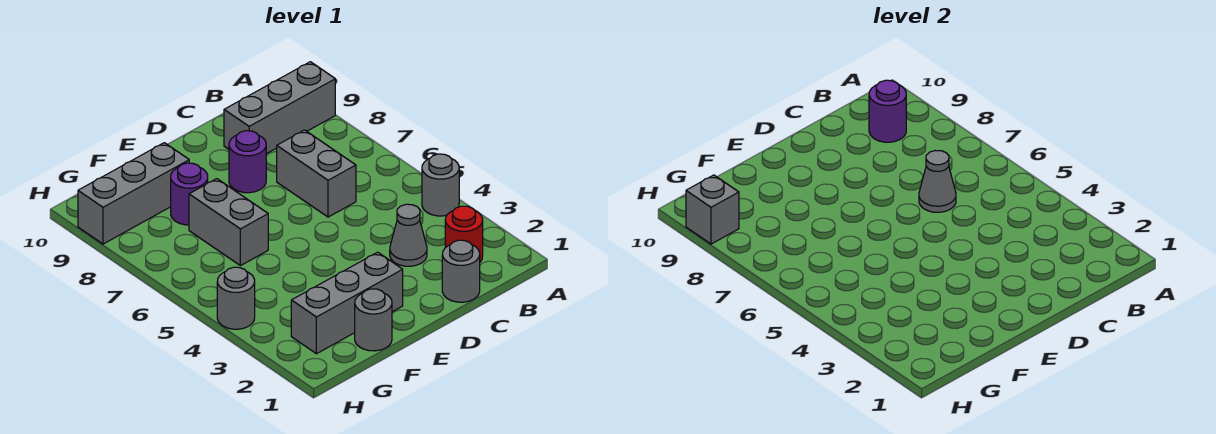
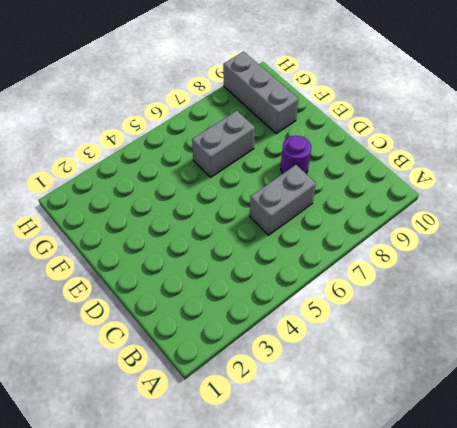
none -> grey round brick A4 level 1
none -> grey brick A9:C9 level 1
none -> red round brick B2 level 1

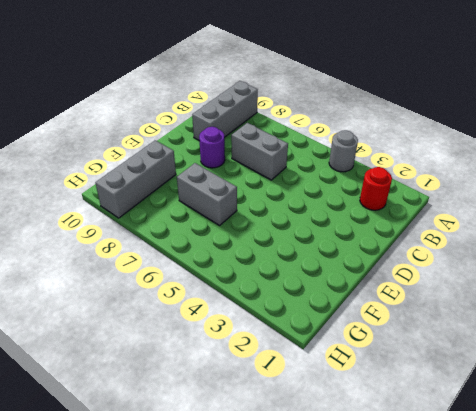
none -> grey round brick C1 level 1
none -> grey cone C3 level 1
none -> grey brick E2:G2 level 1

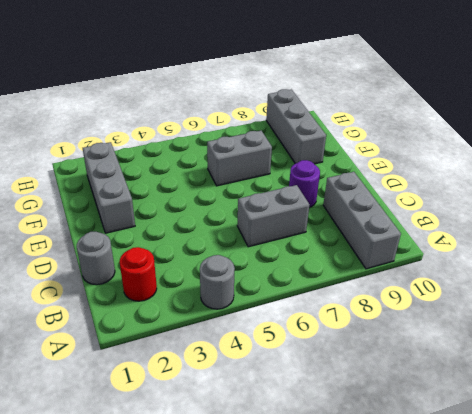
none -> grey cone C3 level 1
none -> grey round brick F1 level 1
none -> purple round brick F8 level 1

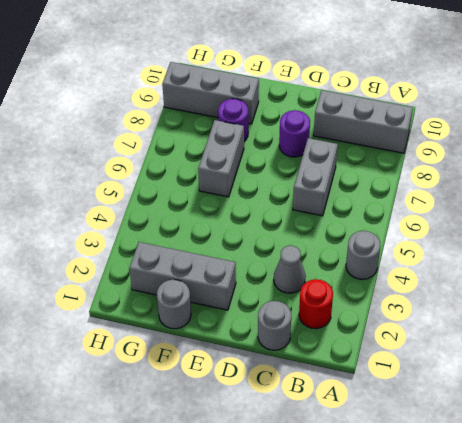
none -> grey round brick H4 level 1
none -> purple round brick B9 level 2
none -> grey cone C6 level 2

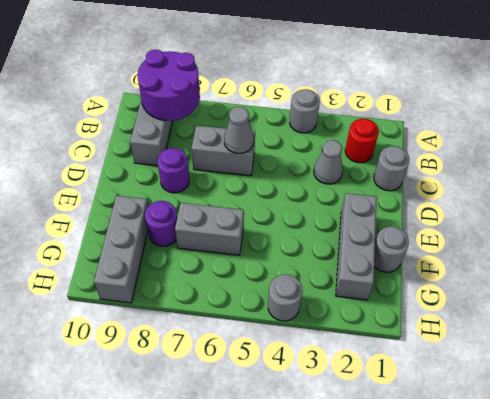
purple round brick A8:B9 level 2 -> purple round brick B9 level 2
none -> grey brick H9 level 2

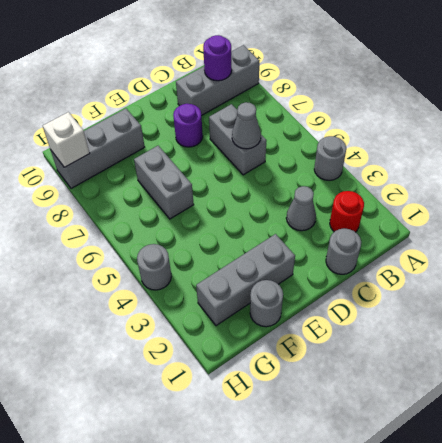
white brick H9 level 2 -> grey brick H9 level 2
none -> purple round brick F8 level 1

